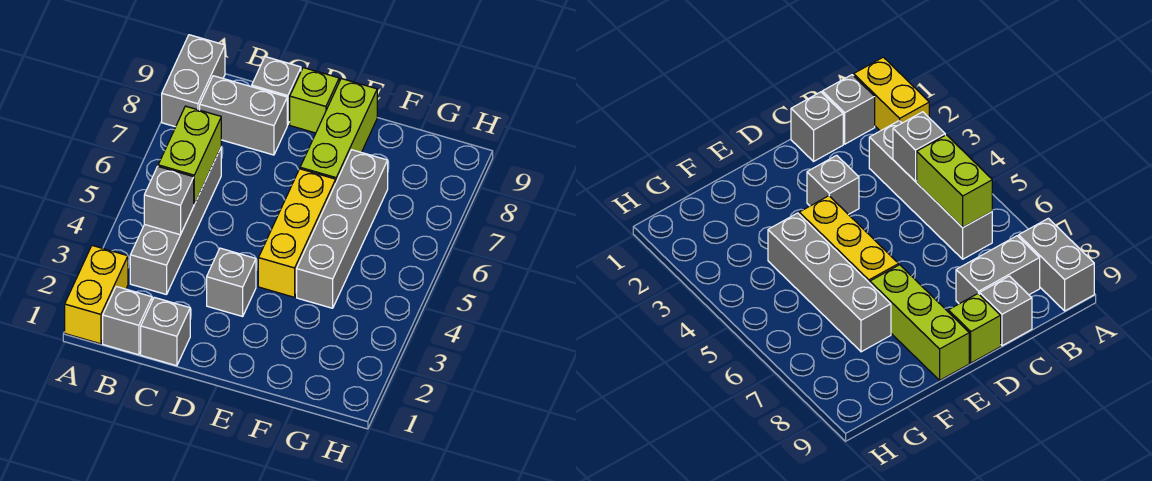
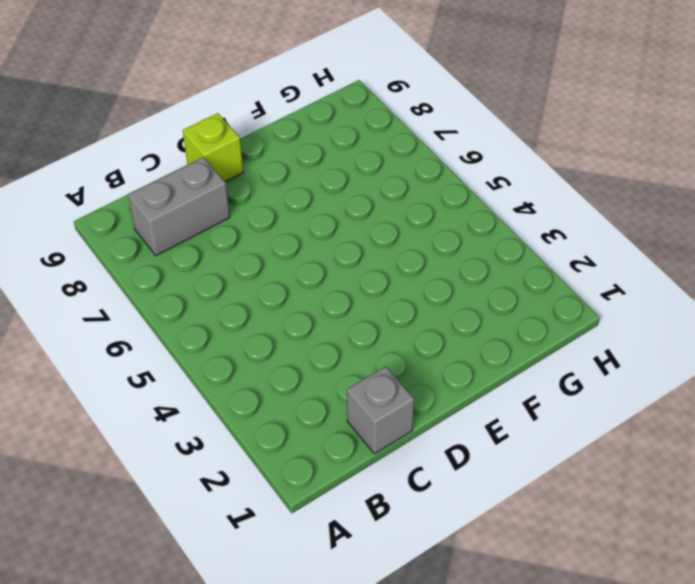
none -> yellow brick A1:A2 level 1
none -> grey brick A8:A9 level 1
none -> grey brick B1 level 1

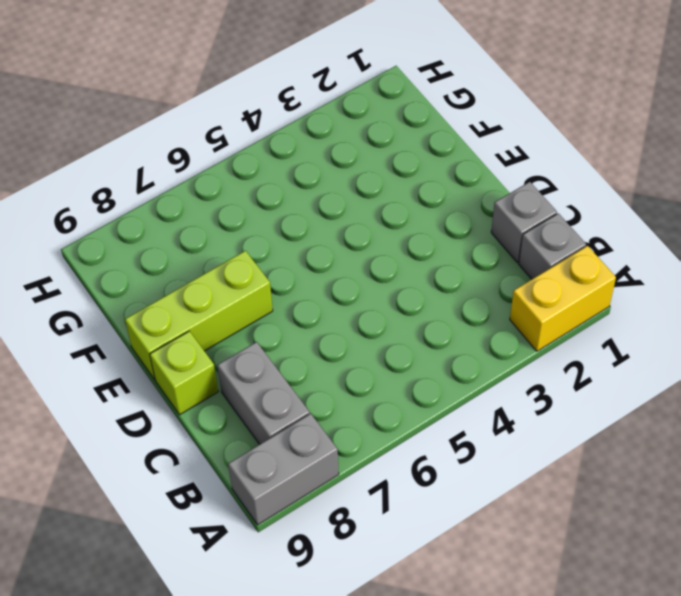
none -> grey brick B3:B6 level 1
none -> grey brick C9 level 1
none -> grey brick D3 level 1

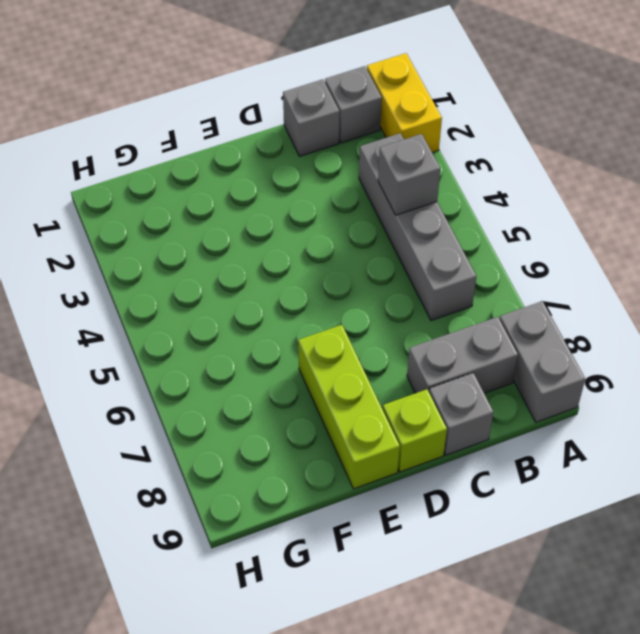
none -> grey brick D3 level 1
none -> yellow brick E4:E6 level 1
none -> grey brick F4:F7 level 1

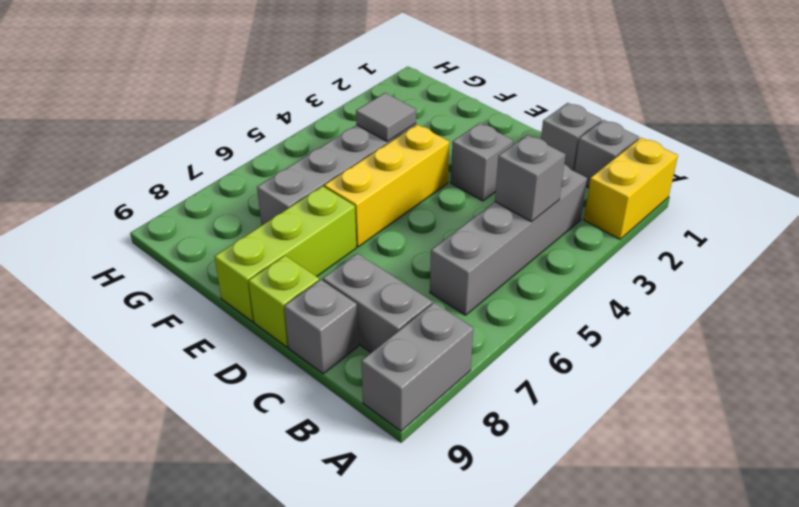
grey tile F4 level 2 -> none
none -> lime brick B5:B6 level 2

